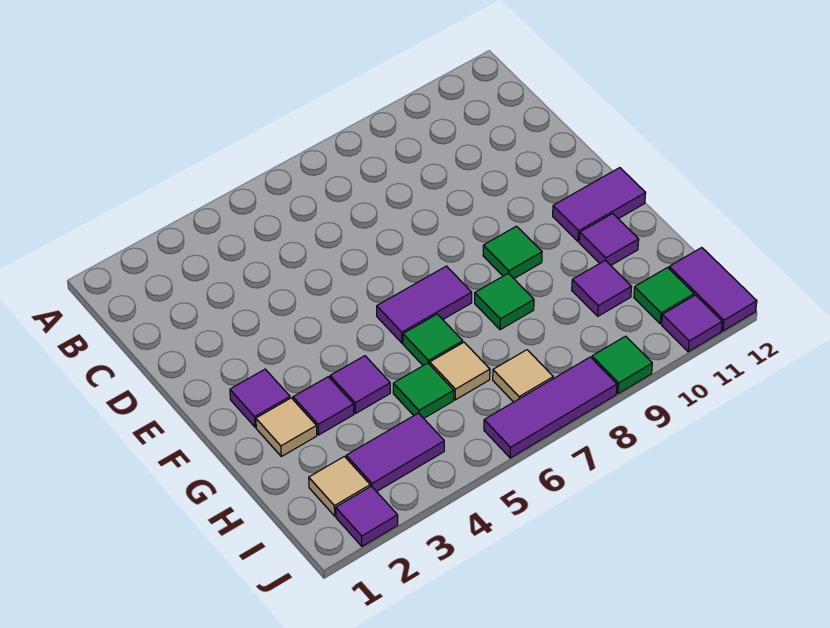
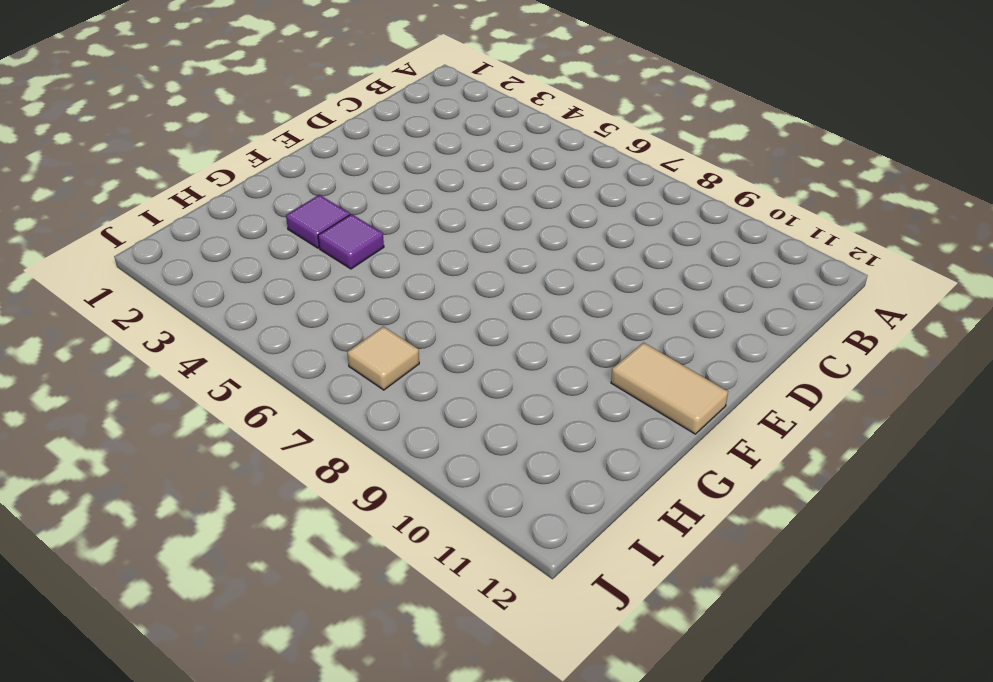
tan tile F11:F12 level 1 -> purple tile F11:F12 level 1
none -> purple tile F2 level 1
none -> purple tile F6:F7 level 1
none -> green tile F9 level 1

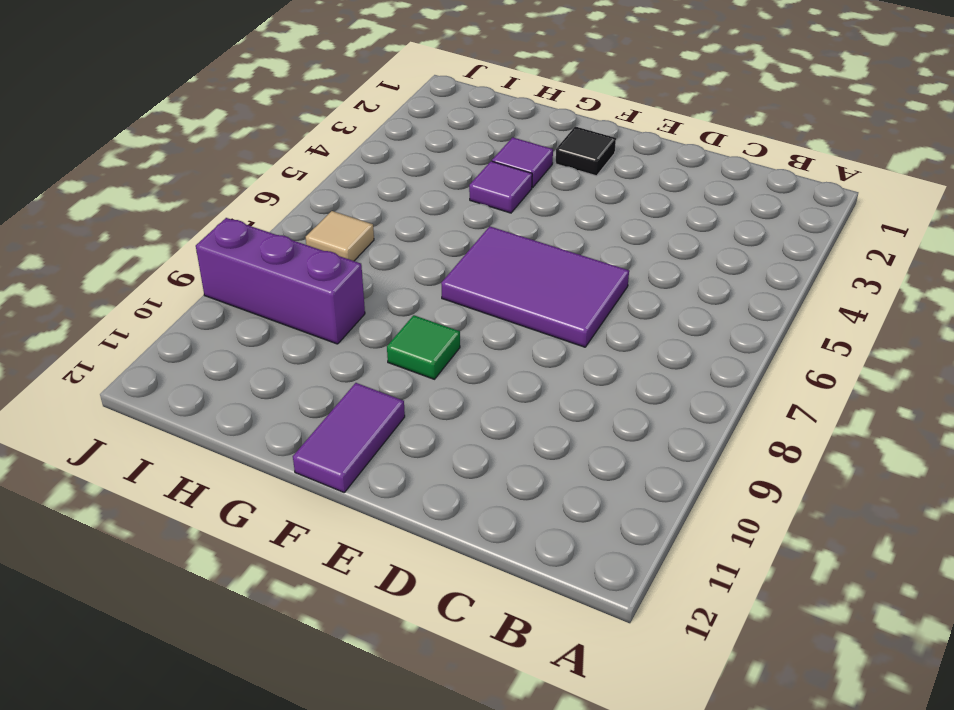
purple tile D6:F7 level 1 -> purple tile F6:F7 level 1
black tile F2 level 1 -> purple tile F2 level 1
purple brick H9:J9 level 1 -> green tile J9 level 1
none -> tan tile G2 level 1
none -> green tile G6 level 1
none -> green tile G8 level 1

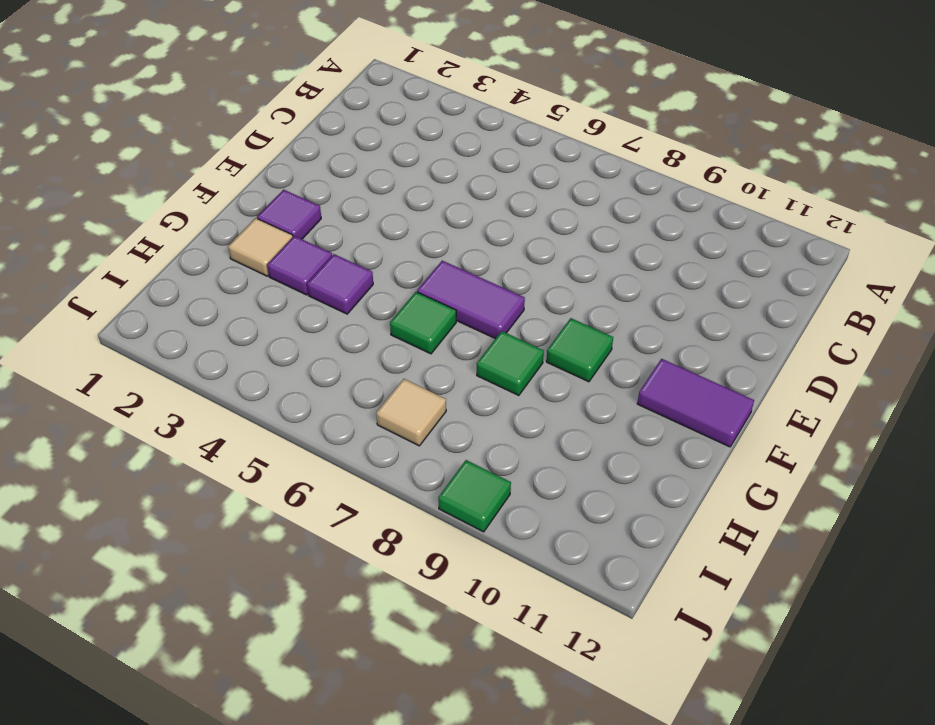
none -> purple tile G11 level 1
none -> green tile H5 level 1
none -> tan tile H6 level 1

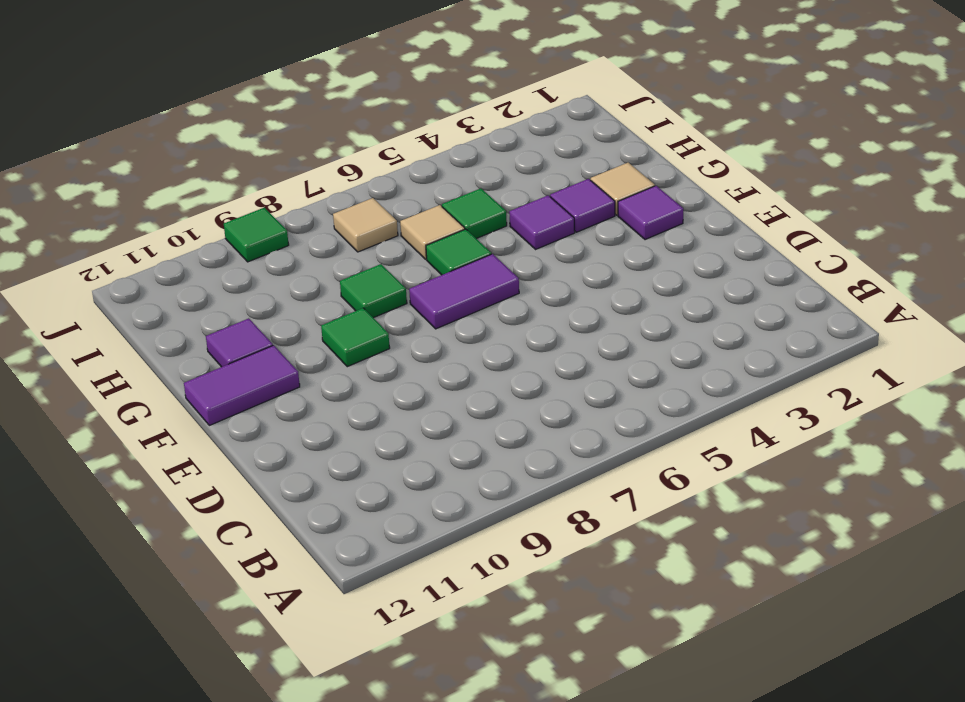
none -> purple tile H10 level 1
none -> tan tile I2 level 1
none -> purple tile I3:I4 level 1

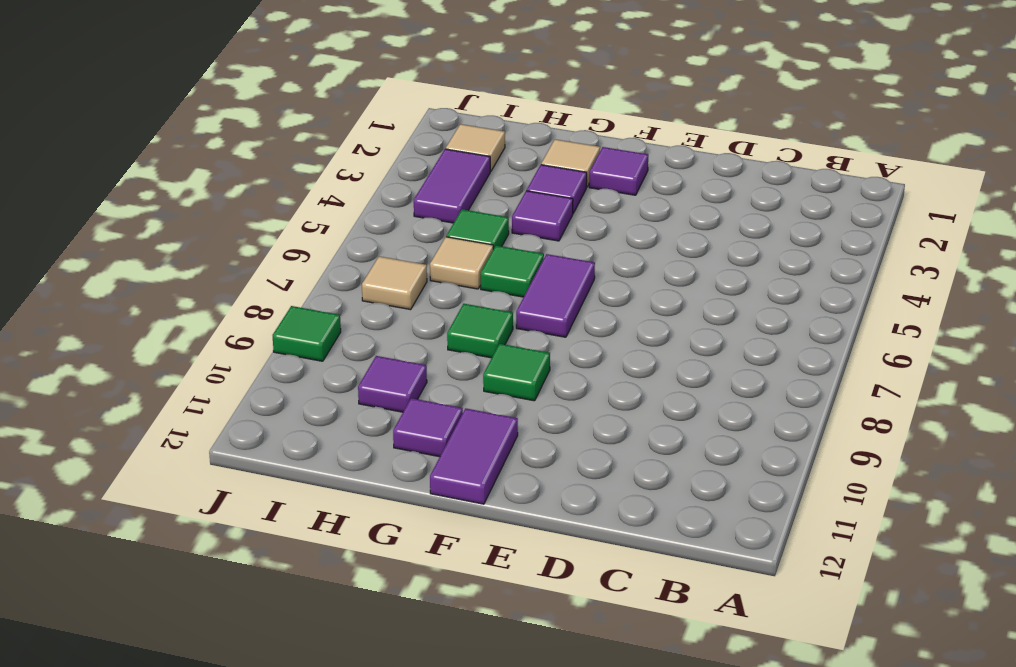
none -> green tile I11 level 1
none -> purple tile I12:J12 level 1
none -> purple tile J2 level 1

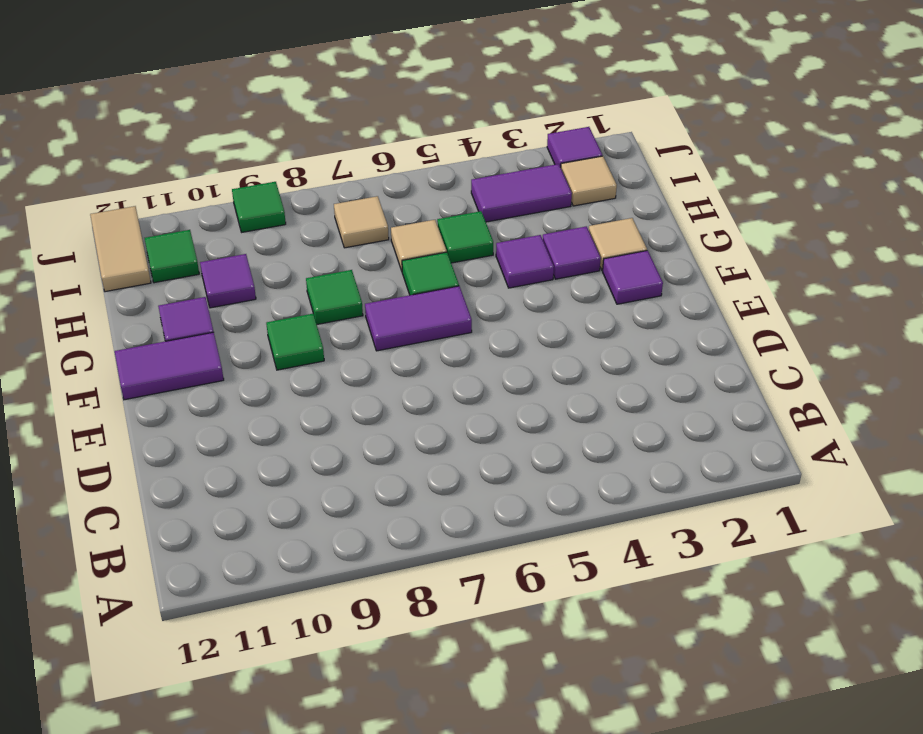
tan tile I12:J12 level 1 -> purple tile I12:J12 level 1
none -> purple tile J6:J8 level 1
none -> purple tile J11 level 1

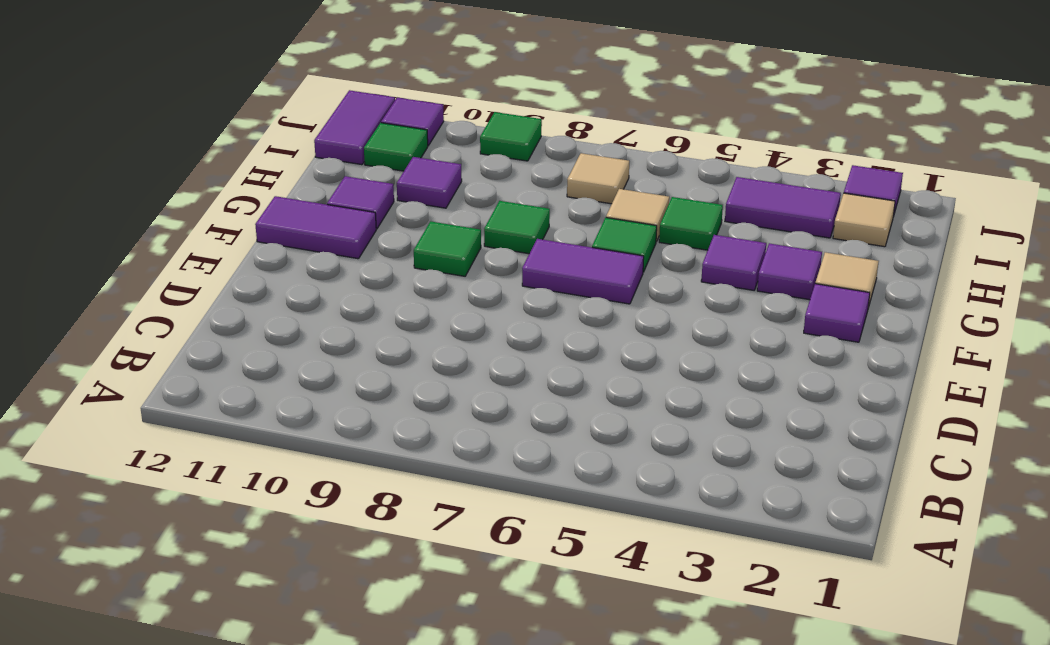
none -> purple tile J6:J8 level 1

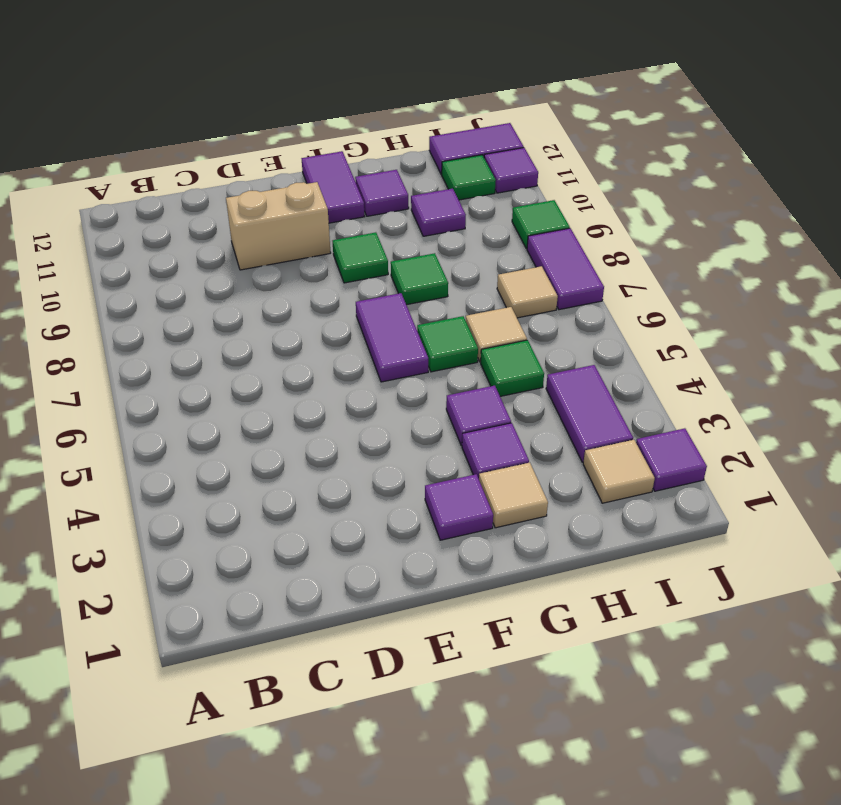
tan brick D10:E10 level 1 -> none
purple tile J7:J8 level 1 -> purple tile J6:J8 level 1

